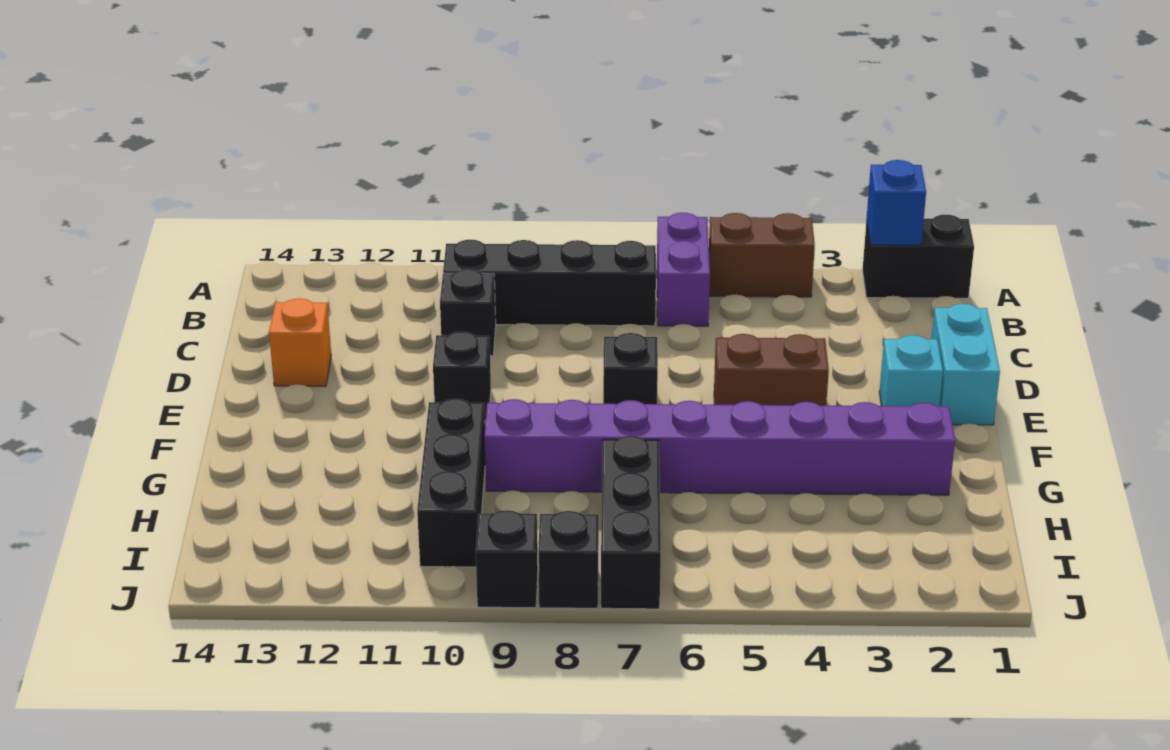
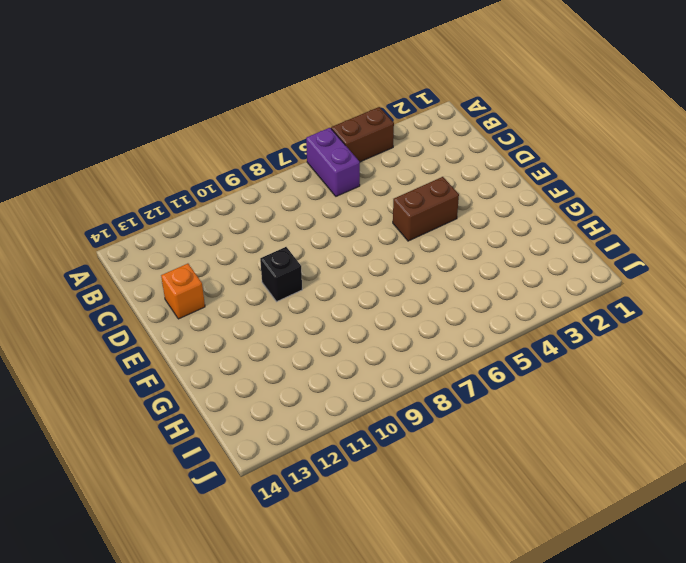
none -> black brick A1:A2 level 1
none -> black brick B7:B10 level 1
none -> black brick C10 level 1

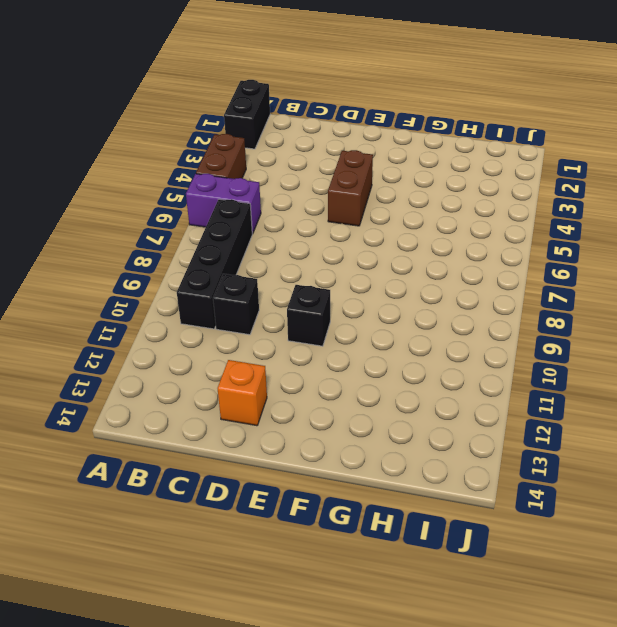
none -> cyan brick D1:E1 level 1
none -> cyan brick E2 level 1
none -> black brick E7 level 1

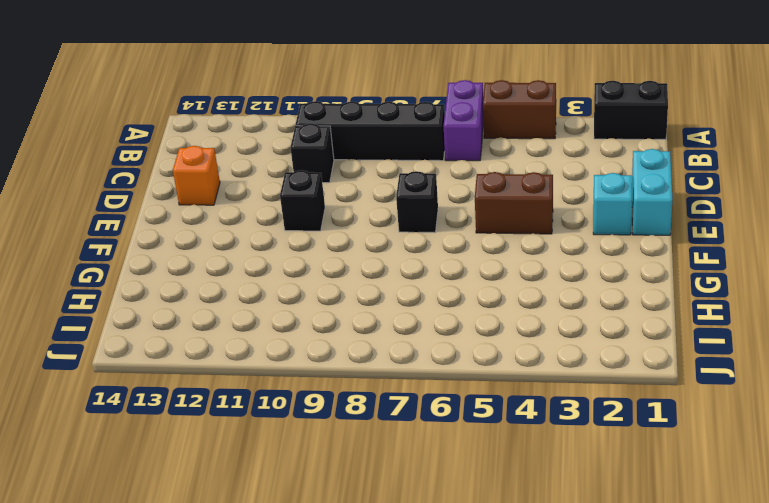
none -> purple brick G2:G9 level 1
none -> black brick G10:I10 level 1
none -> black brick H7:J7 level 1

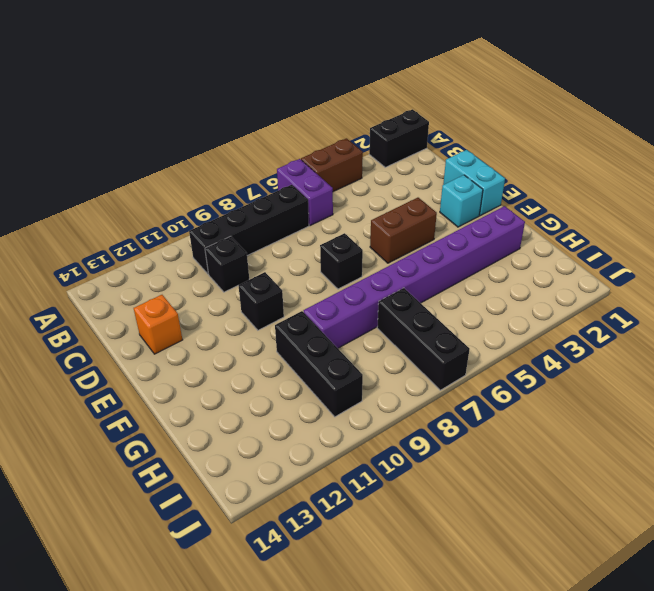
none -> black brick J8 level 1
none -> black brick J9 level 1
none -> blue brick A2 level 2

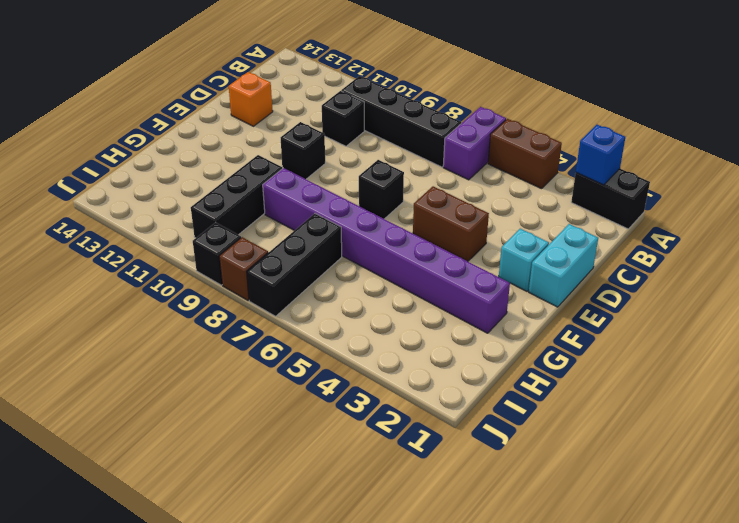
brown brick J8 level 1 -> black brick J8 level 1

